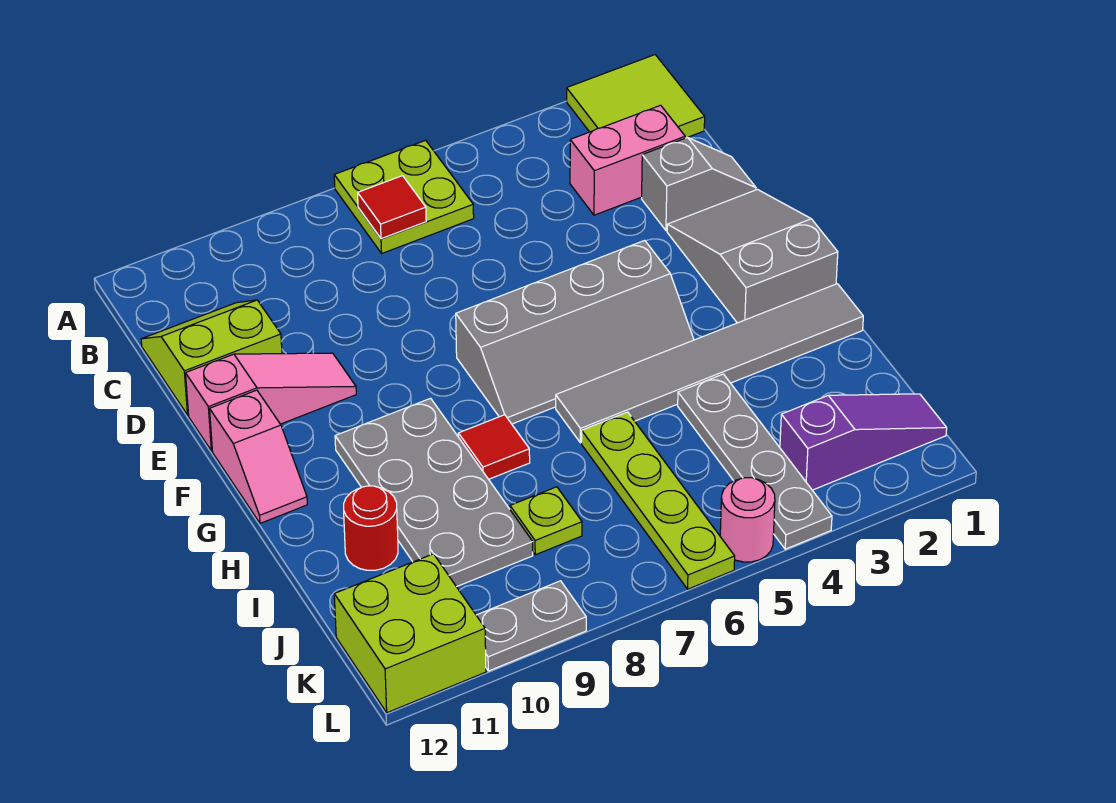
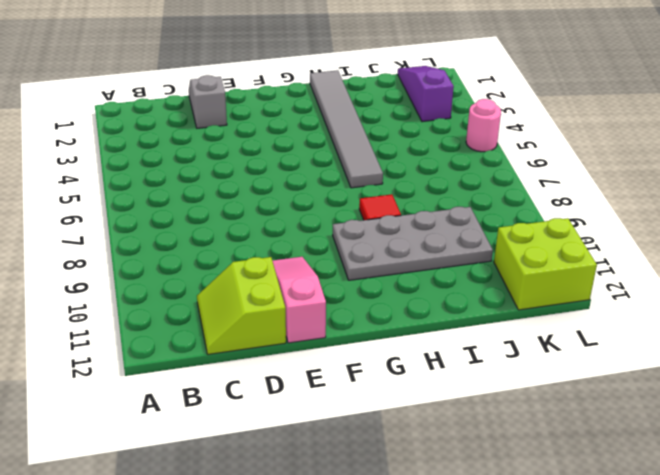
none -> lime tile A1:B2 level 1
none -> lime plate A6:B7 level 1
none -> pink brick C2:C3 level 1

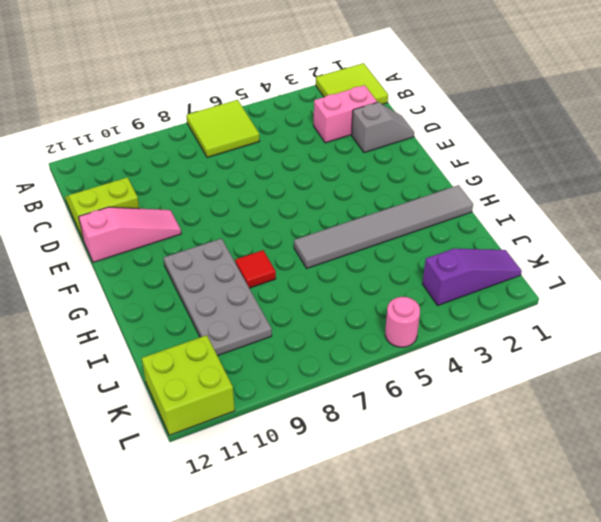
lime tile A6:B7 level 1 -> lime plate A6:B7 level 1
none -> grey slope E1:G2 level 1 top G
none -> grey slope F4:G7 level 1 top F
none -> pink slope F12:G12 level 1 top F

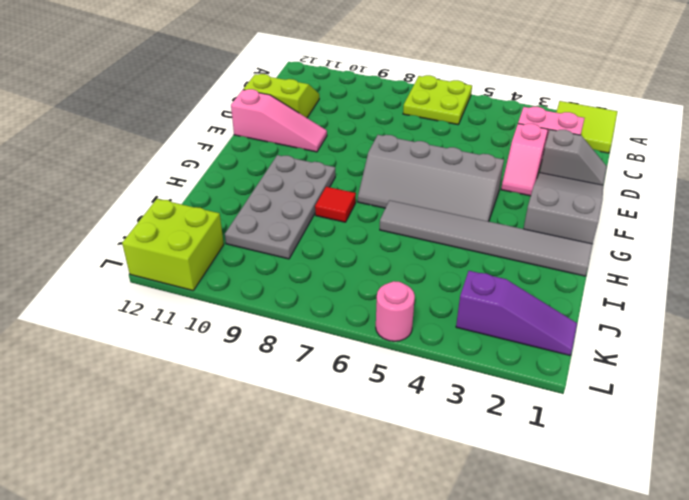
pink slope D3:E3 level 1 top D -> pink slope F12:G12 level 1 top F
none -> grey plate I4:L4 level 1
none -> lime plate I6:L6 level 1
none -> red round brick I11 level 1

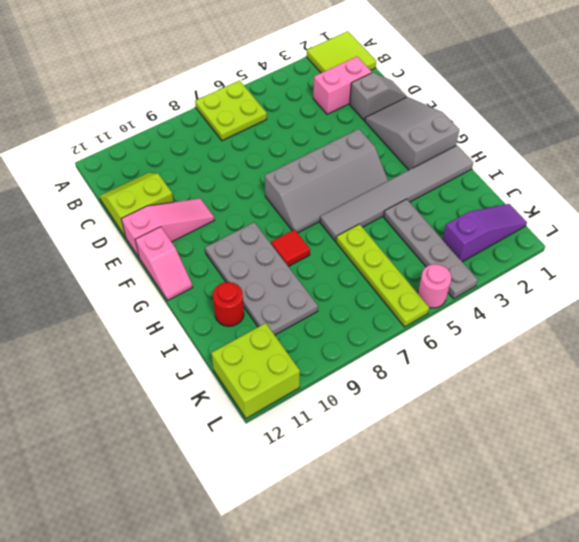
none -> lime plate J8 level 1
none -> grey plate L9:L10 level 1
none -> red tile B7 level 2

